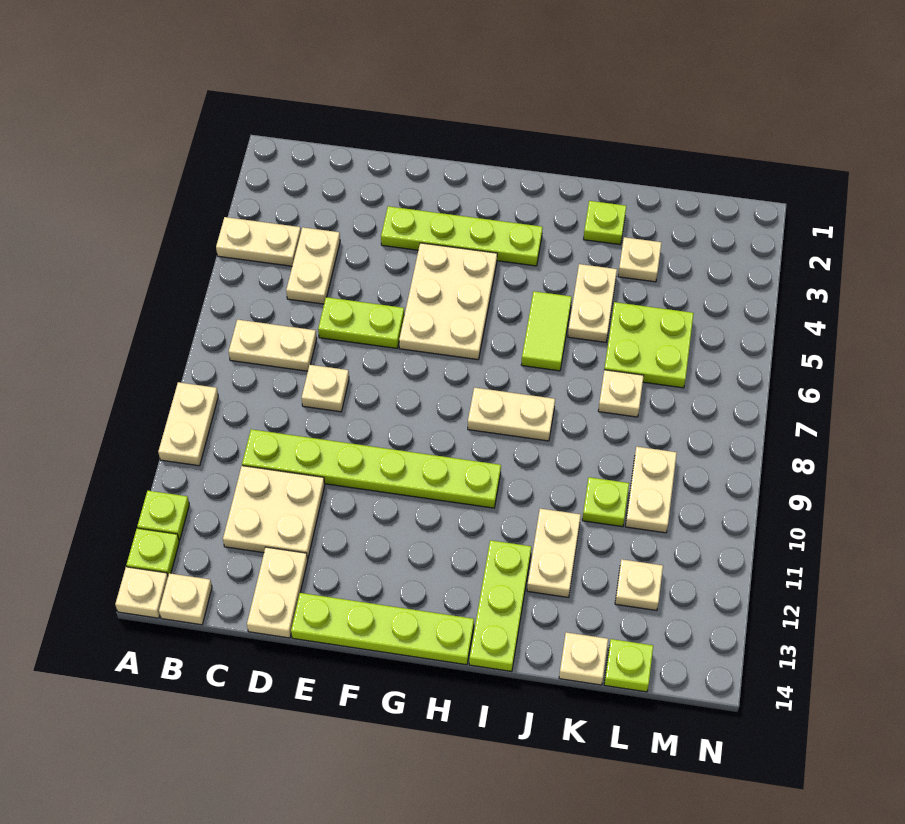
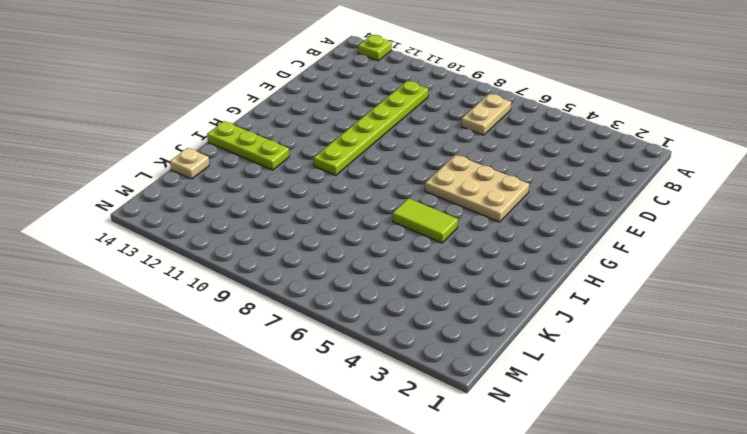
none -> tan plate A4:B4 level 1
none -> tan plate A9:A10 level 1
none -> lime plate A12 level 1
none -> tan plate A14 level 1

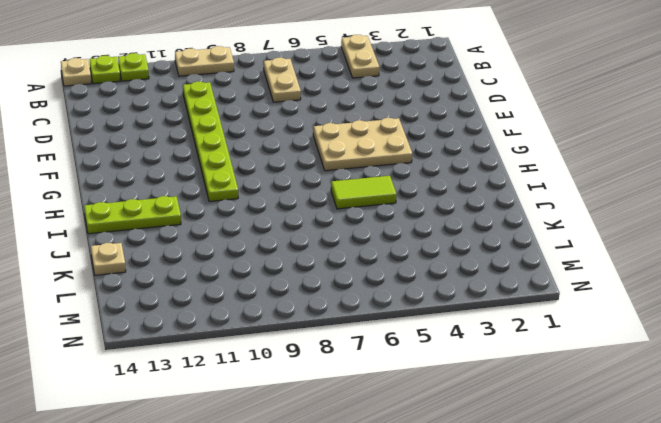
none -> tan plate B14 level 1
none -> tan plate C4:C5 level 1
none -> tan plate C11:D12 level 1
none -> lime plate D6:E6 level 1

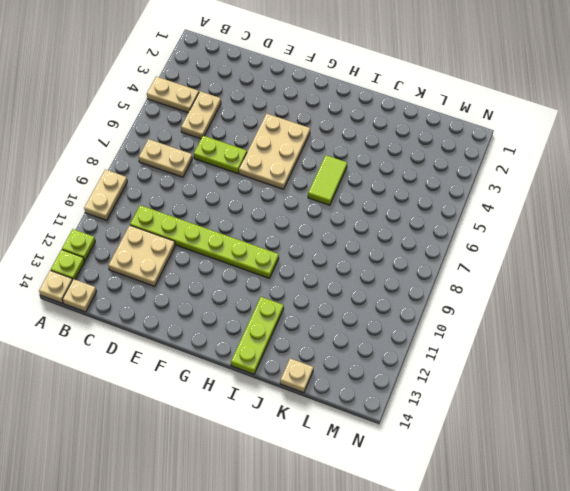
none -> tan plate D8 level 1
none -> tan plate D13:D14 level 1
none -> lime plate E3:H3 level 1
none -> lime plate E14:H14 level 1

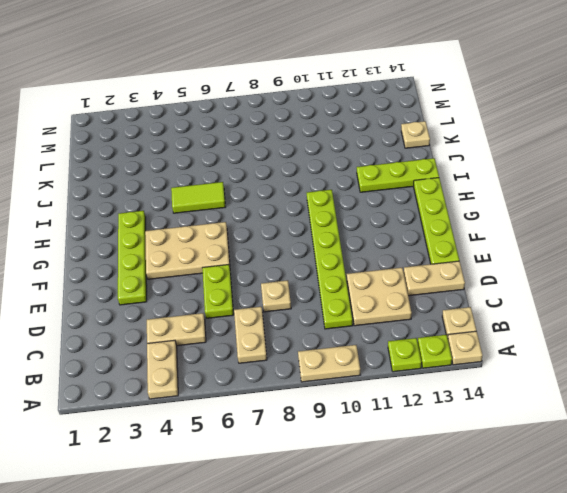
none -> tan plate H8:I8 level 1
none -> lime plate J2 level 1
none -> tan plate J4:J5 level 1
none -> tan plate J11:J12 level 1

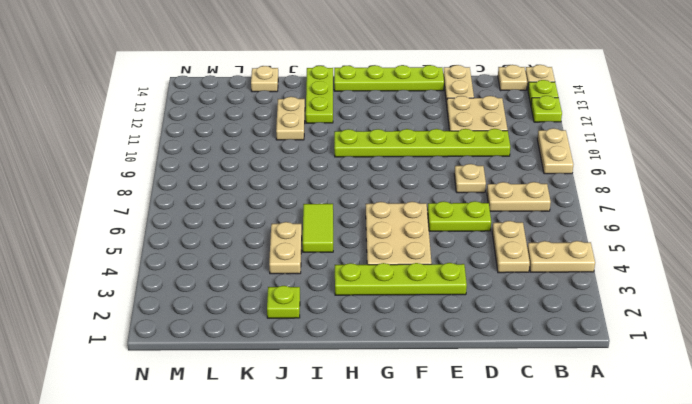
none -> tan plate H8:I8 level 1
none -> tan plate K3 level 1
none -> lime plate K5:L6 level 1
none -> tan plate K7 level 1

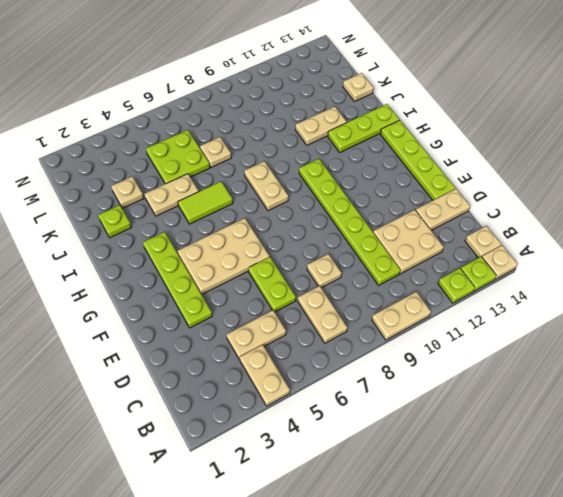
none -> lime plate K10 level 1
none -> tan plate L9:L10 level 1
none -> tan plate L12 level 1
none -> lime plate L14 level 1

